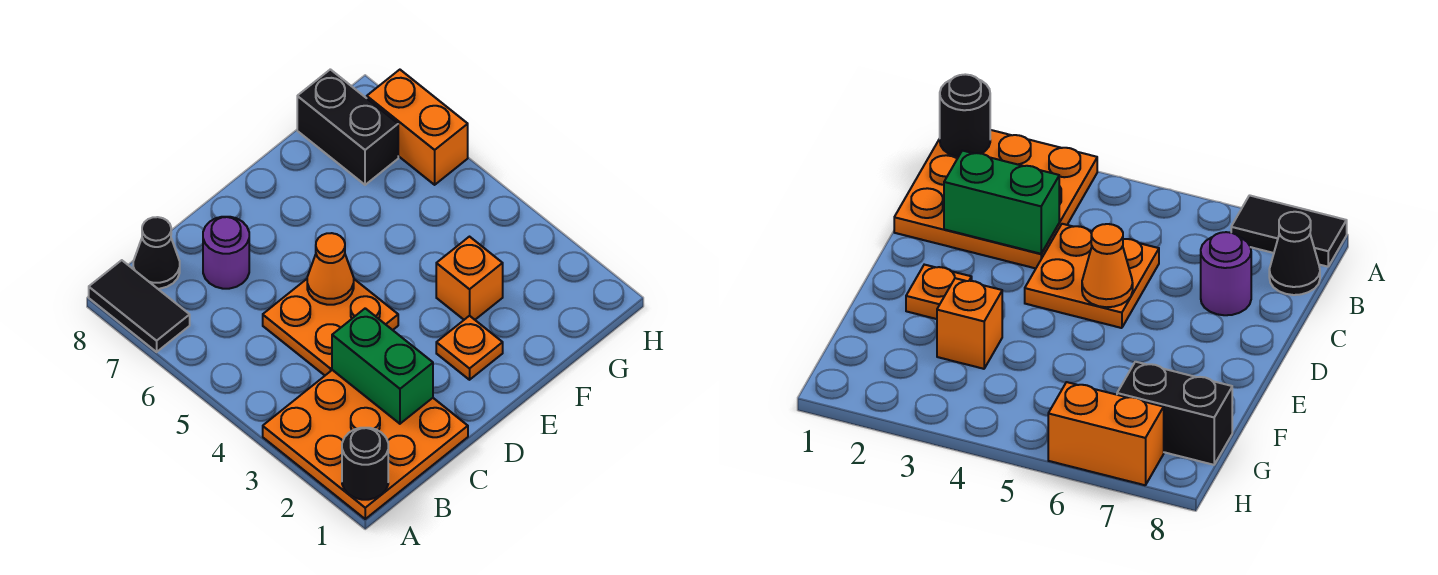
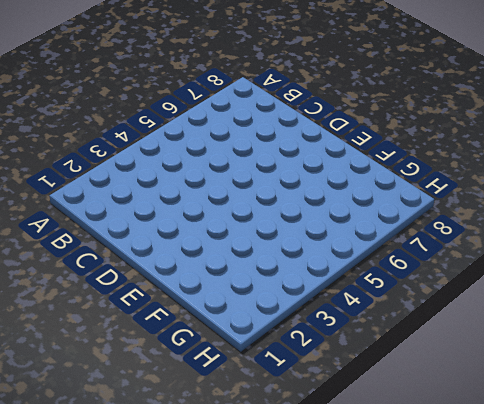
none -> orange plate A1:C3 level 1
none -> black tile A7:A8 level 1
none -> black cone B8 level 1

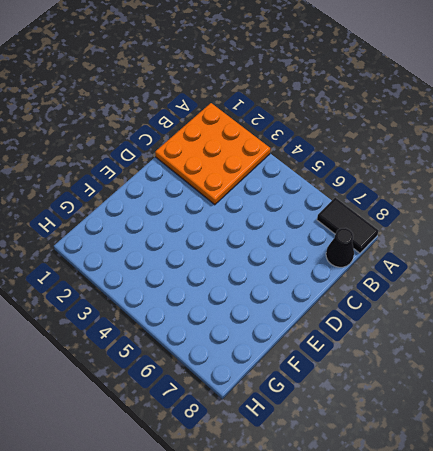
none -> orange plate C4:D5 level 1
none -> purple round brick C7 level 1
none -> orange plate E2 level 1

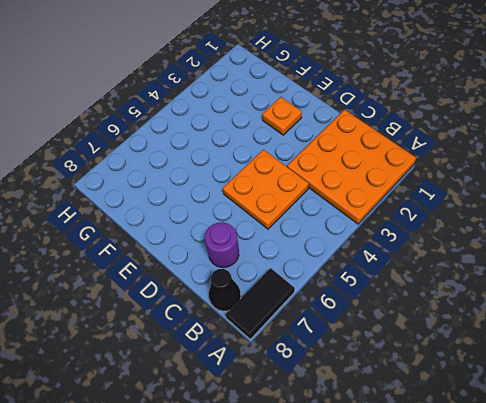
none -> orange brick F3 level 1
none -> black brick G7:G8 level 1
none -> orange brick H6:H7 level 1

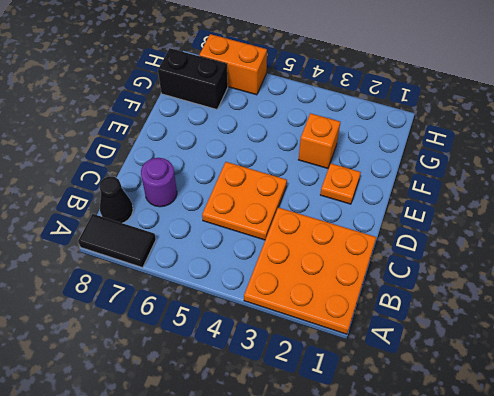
none -> black round brick A1 level 2
none -> green brick C2:C3 level 2
none -> orange cone D5 level 2

